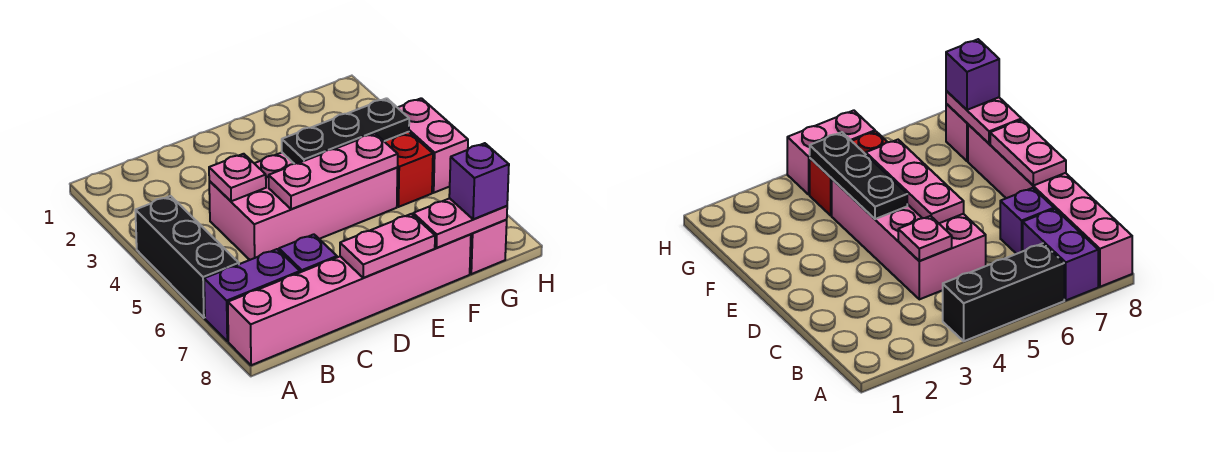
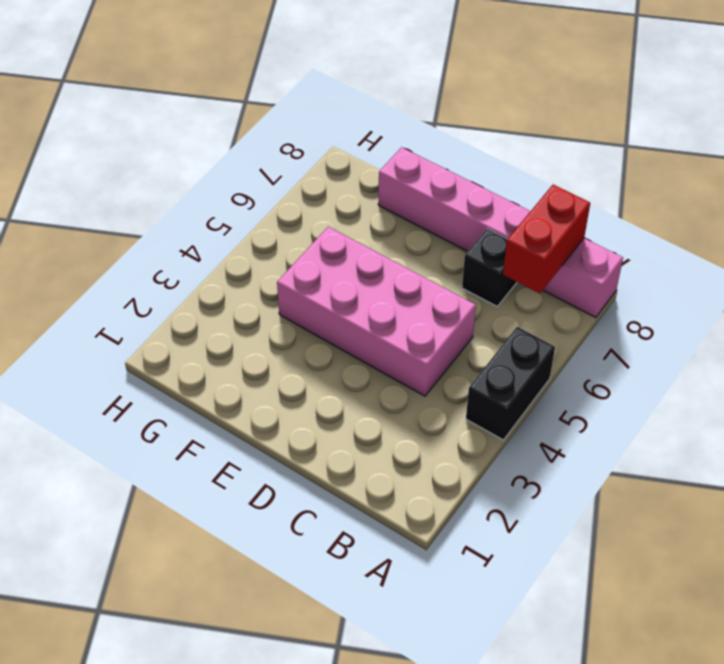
black brick A4:A5 level 1 -> black brick A4:A6 level 1
red brick B7:B8 level 2 -> red brick G4:G5 level 1
black brick C7 level 1 -> purple brick C7 level 1
none -> purple brick A7:B7 level 1
none -> pink brick G8 level 1
none -> pink brick H4:H5 level 1

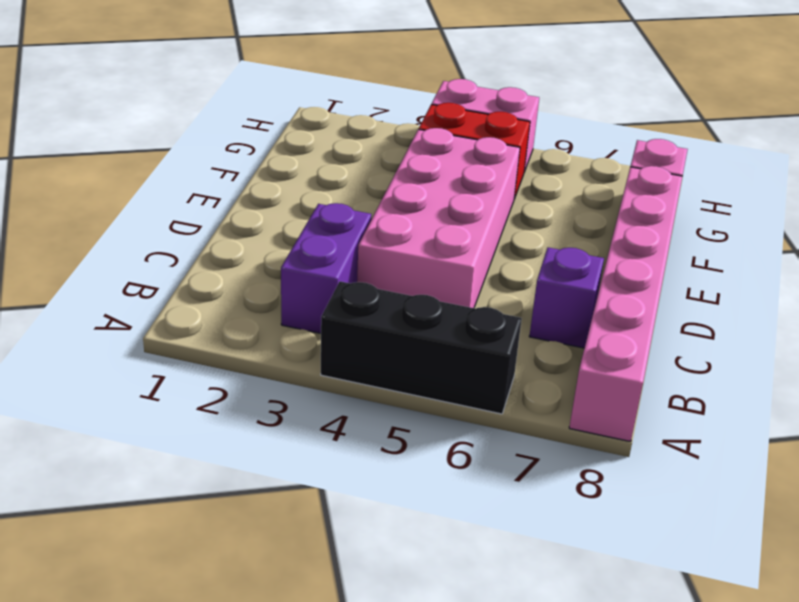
purple brick B3:C3 level 1 -> purple brick A7:B7 level 1
none -> pink plate C4 level 2
none -> pink plate D5:F5 level 2
none -> pink plate D8:E8 level 2

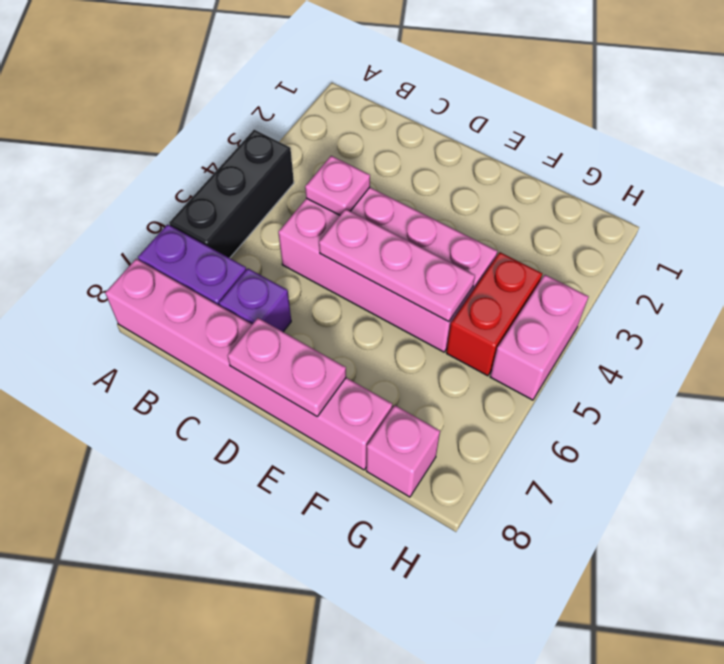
none -> black plate E4:G4 level 2
none -> pink plate F8:G8 level 2
none -> purple brick G8 level 3

